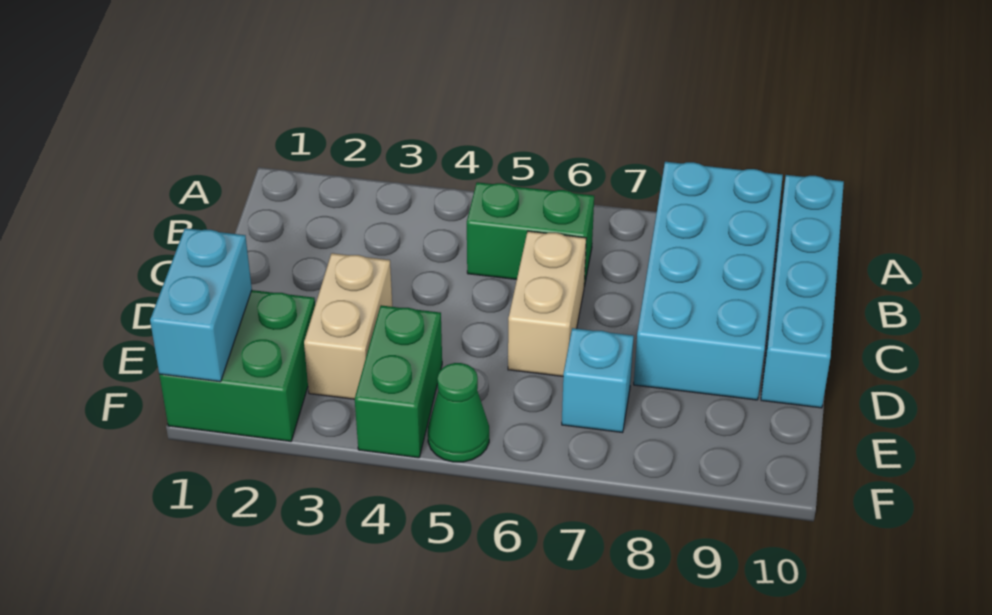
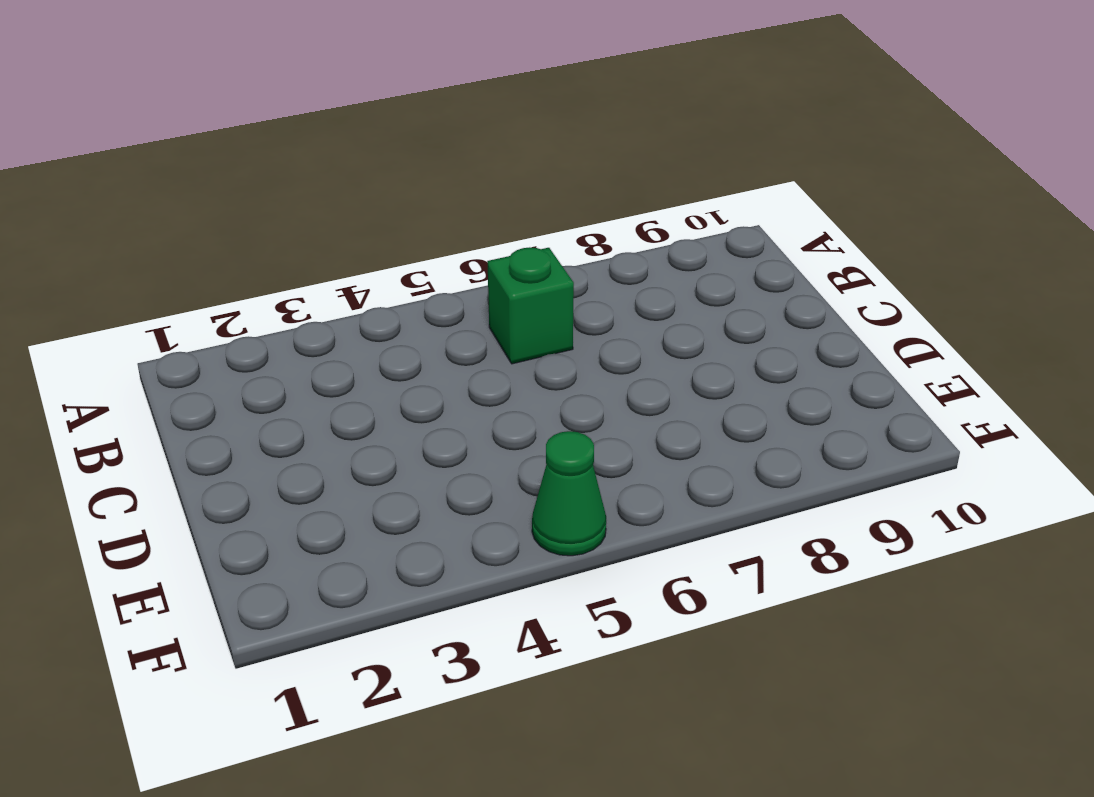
green brick B6 level 1 -> green brick B5:B6 level 1
none -> cyan brick A8:D9 level 1
none -> cyan brick A10:D10 level 1

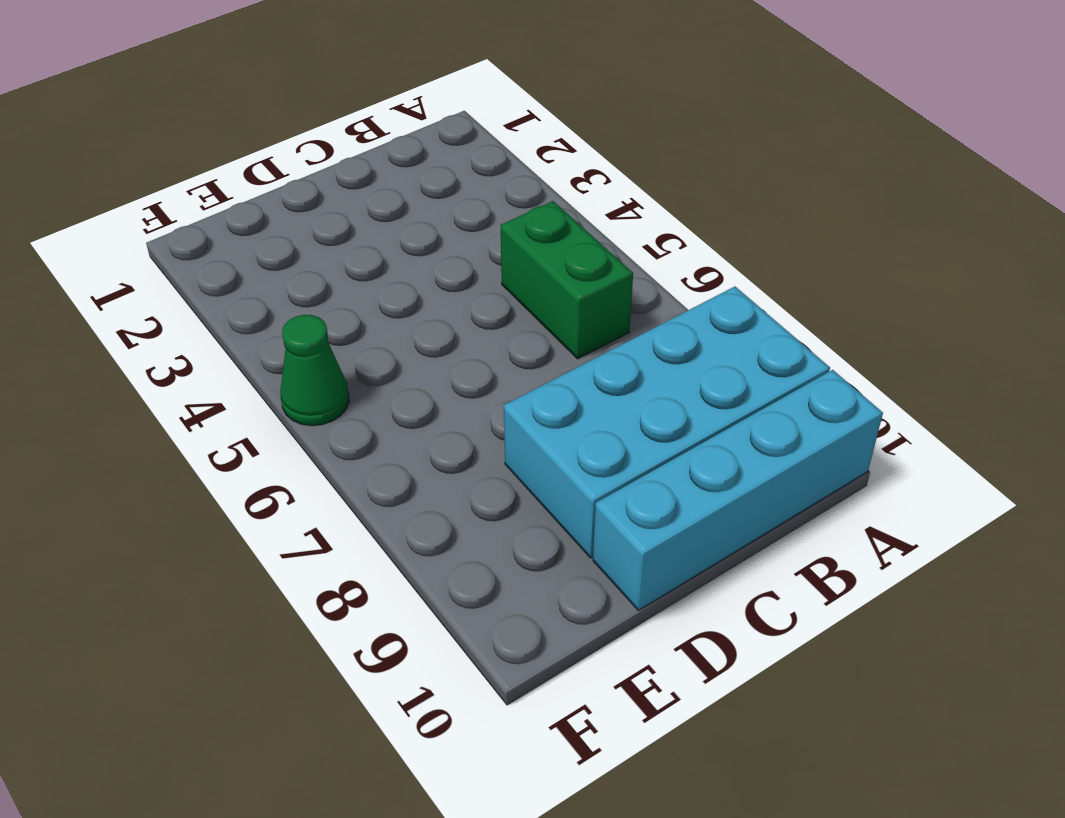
none -> tan brick C6:D6 level 1
none -> tan brick D3:E3 level 1

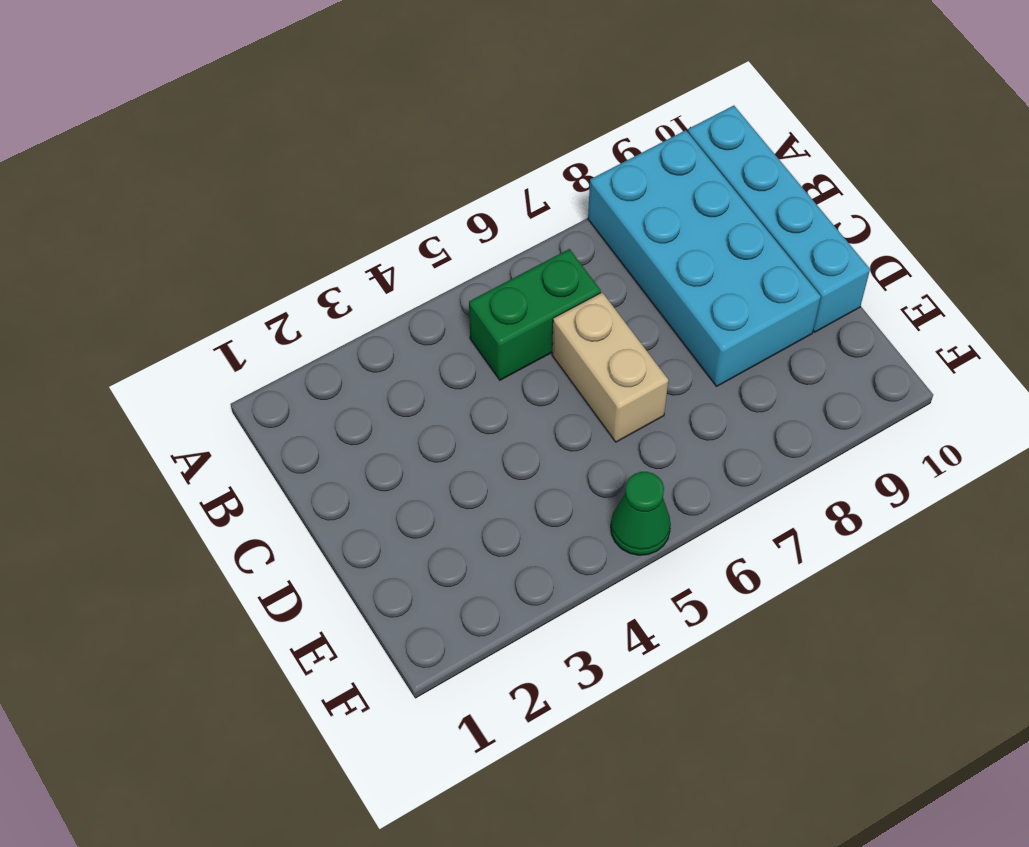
none -> tan brick D3:E3 level 1
none -> green brick E1:F2 level 1

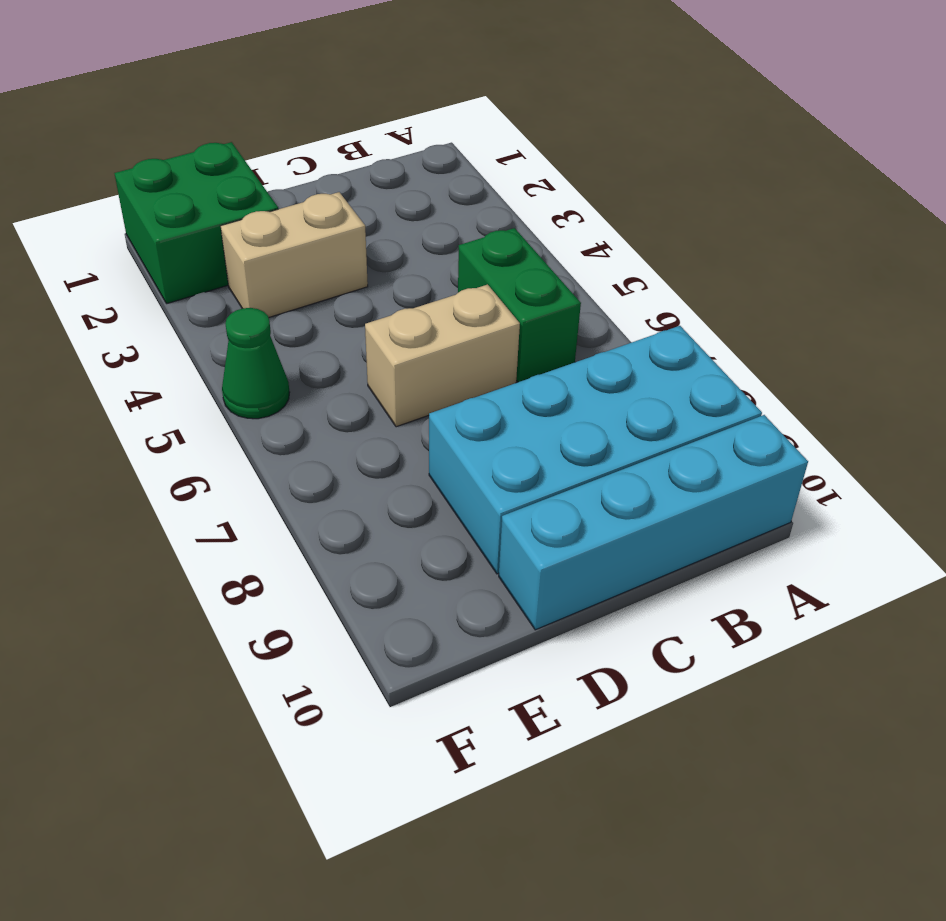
none -> green brick E4:F4 level 1
none -> cyan brick E7 level 1

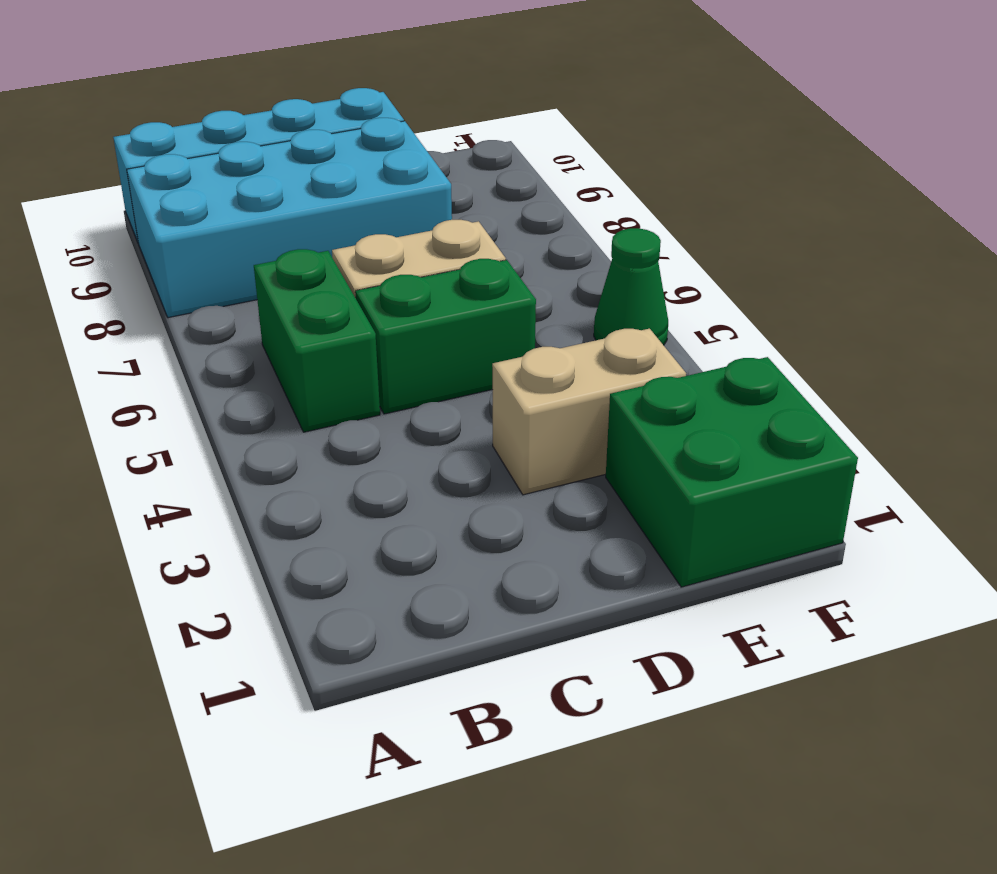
green brick C5:D5 level 1 -> green brick E4:F4 level 1
none -> cyan brick E7 level 1
none -> cyan brick E1:F1 level 2

